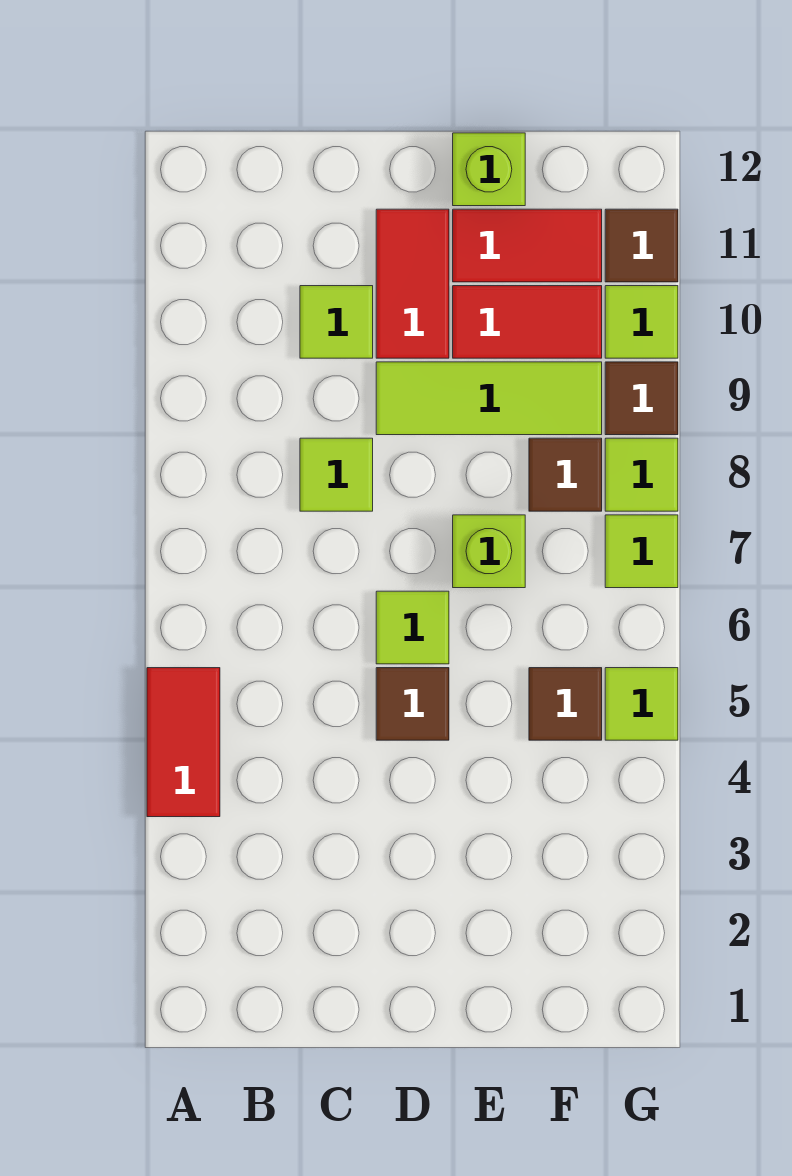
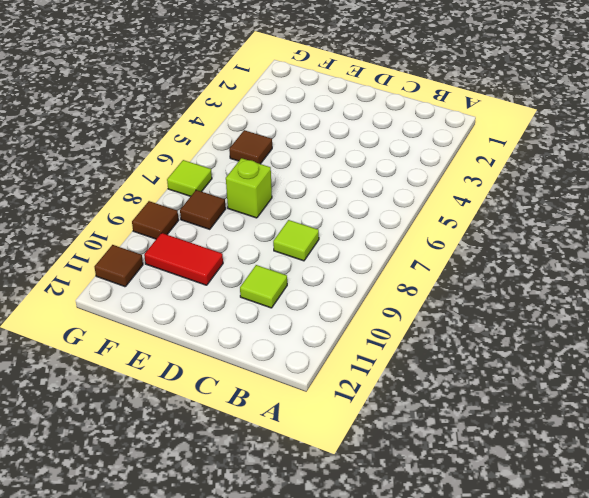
none -> red tile A4:A5 level 1
none -> brown tile D5 level 1
none -> lime tile D6 level 1

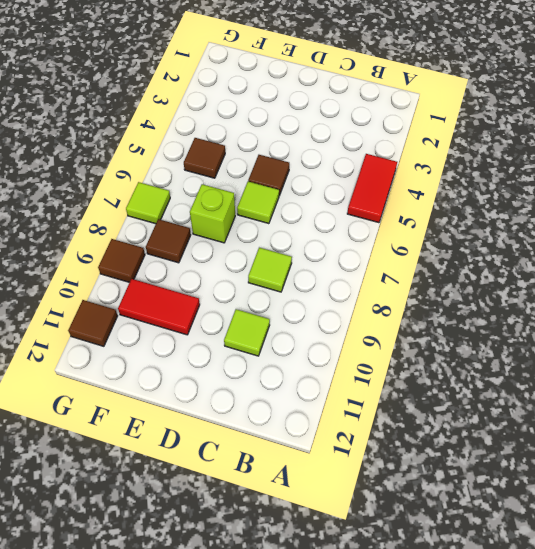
none -> lime tile D9:F9 level 1
none -> red tile D10:D11 level 1
none -> red tile E11:F11 level 1

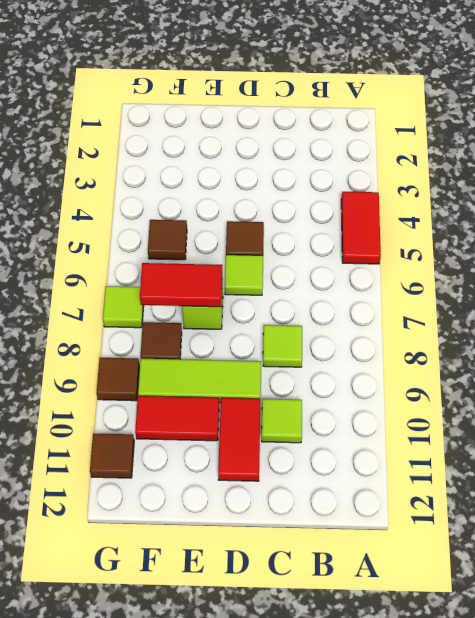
red tile E7:F7 level 2 -> red tile E11:F11 level 1
none -> lime brick E12 level 1
none -> lime tile G5 level 1
none -> lime tile G8 level 1

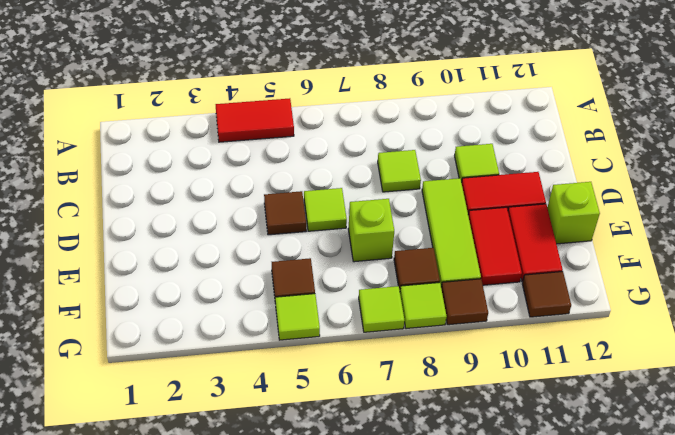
none -> lime tile G10 level 1

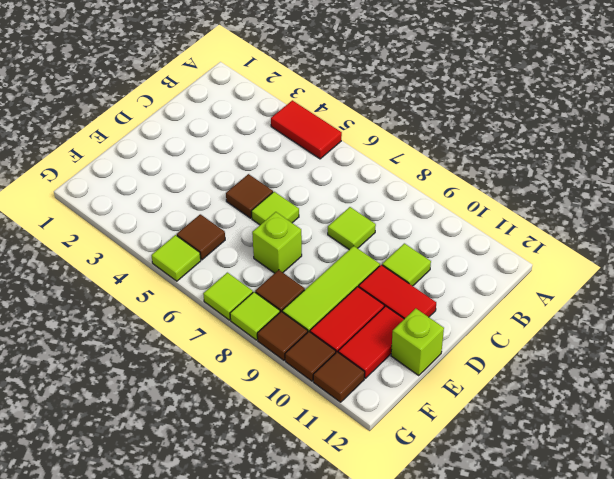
brown tile G10 level 1 -> lime tile G10 level 1

